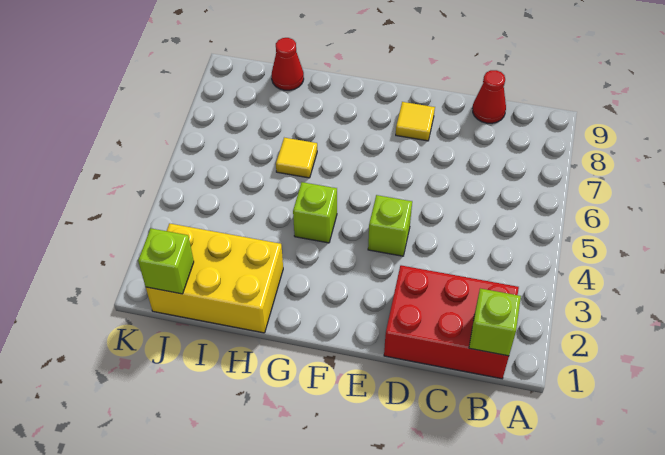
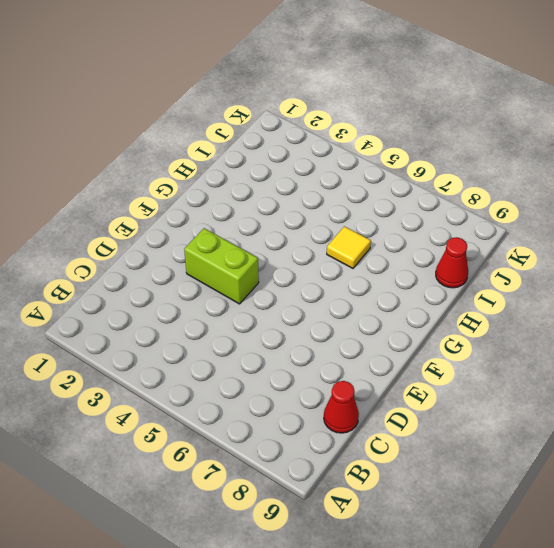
lime brick E3:E4 level 1 -> lime brick E4 level 1
none -> red brick B1:D2 level 1
none -> yellow tile E8 level 1

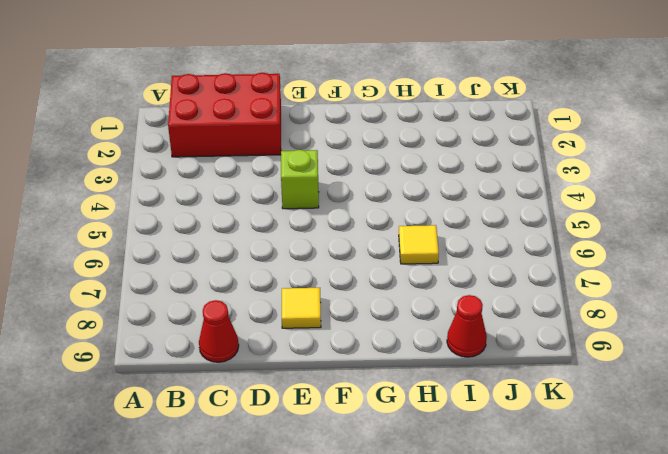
none -> lime brick G4 level 1
none -> yellow brick H1:J2 level 1

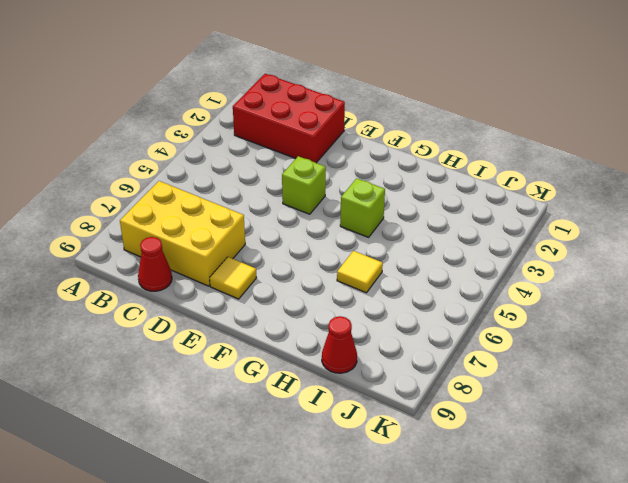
yellow brick B7:D8 level 1 -> yellow brick H1:J2 level 1
none -> lime brick B1 level 2
none -> lime brick J1 level 2

